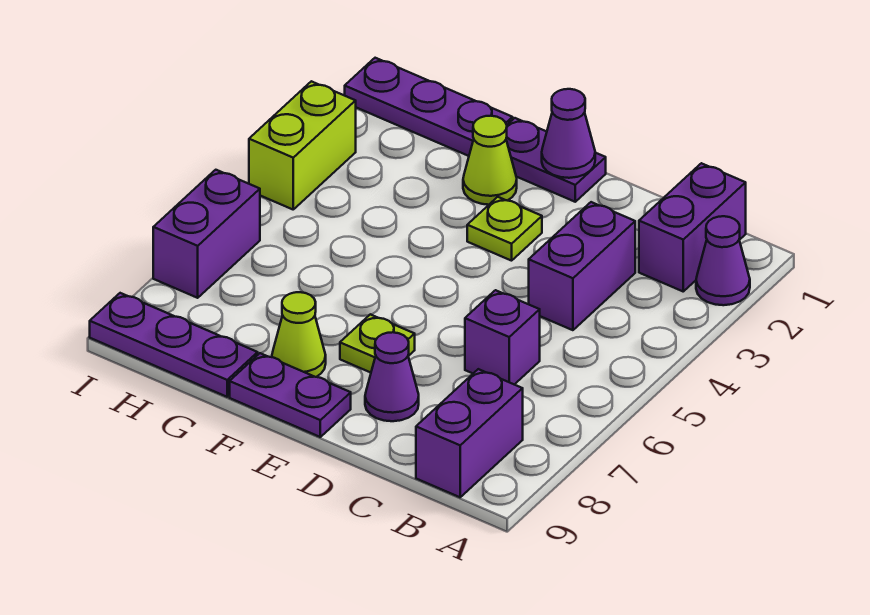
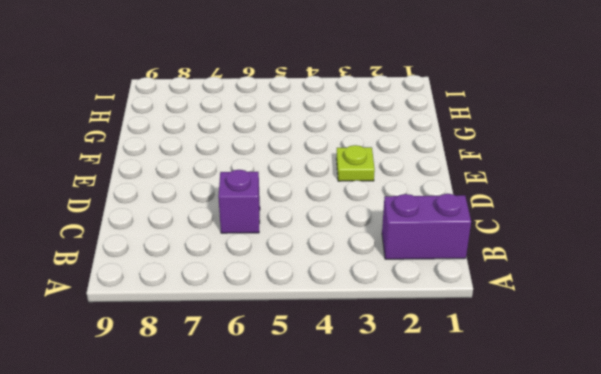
none -> purple cone A2 level 1
none -> purple brick B8:B9 level 1
none -> purple brick C3:C4 level 1

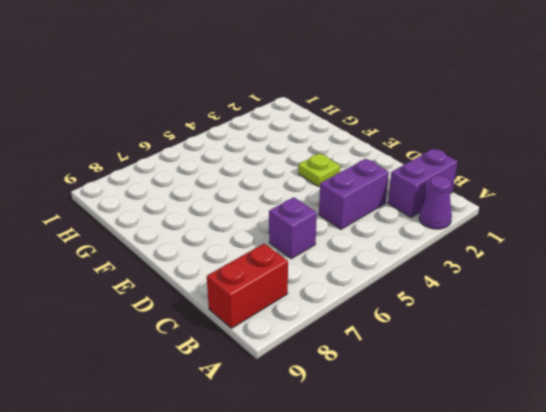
red brick B8:B9 level 1 -> purple brick B8:B9 level 1
none -> purple cone D8 level 1
none -> purple plate E1:F1 level 1
none -> lime plate E7 level 1

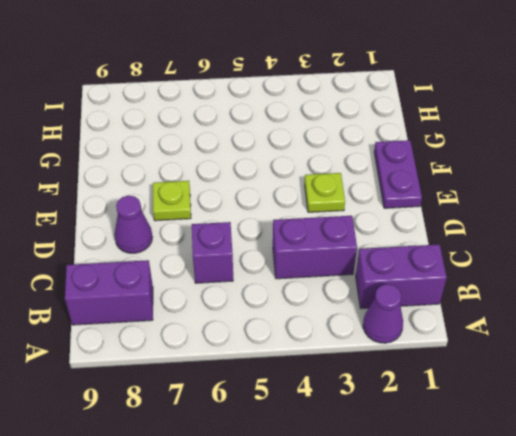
none -> purple plate E9:F9 level 1
none -> lime cone F2 level 1
none -> lime cone F8 level 1

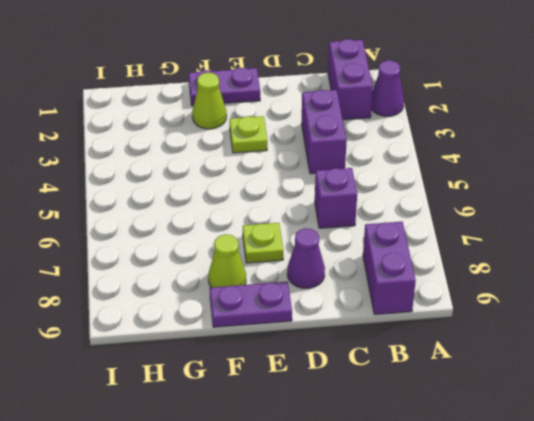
none -> purple plate G1:I1 level 1
none -> purple plate G9:I9 level 1
none -> lime brick I3:I4 level 1

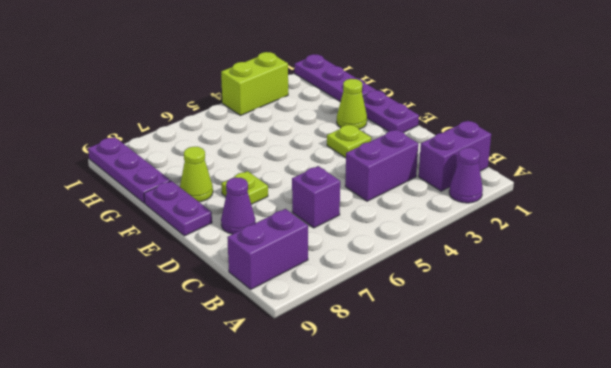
none -> purple brick I6:I7 level 1
none -> purple cone E1 level 2

